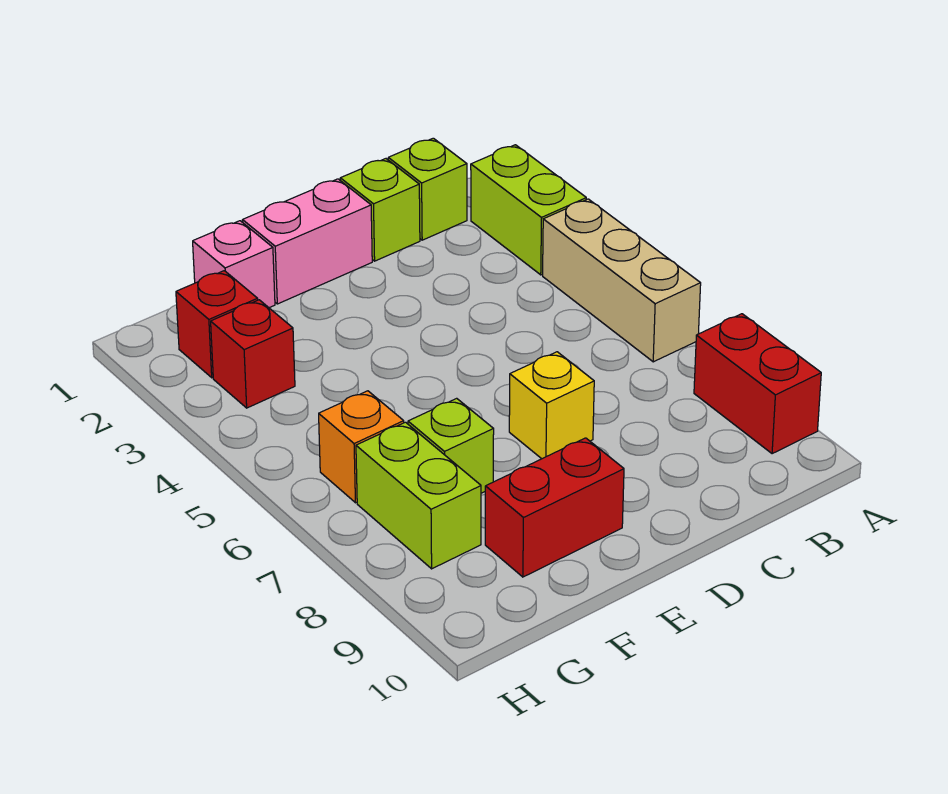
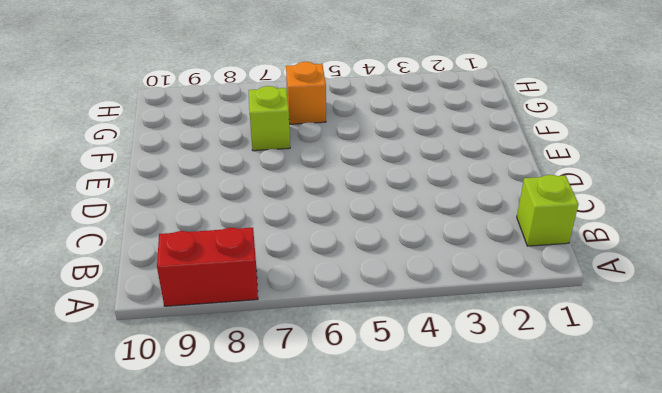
none -> lime brick A2:A3 level 1
none -> tan brick A4:A6 level 1
none -> lime brick C1 level 1

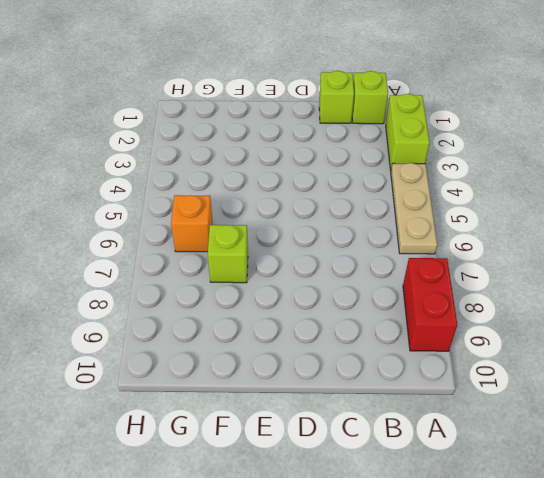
tan plate A4:A6 level 1 -> tan brick A4:A6 level 1
none -> pink brick D1:E1 level 1
none -> yellow brick D7 level 1
none -> red brick E9:F9 level 1

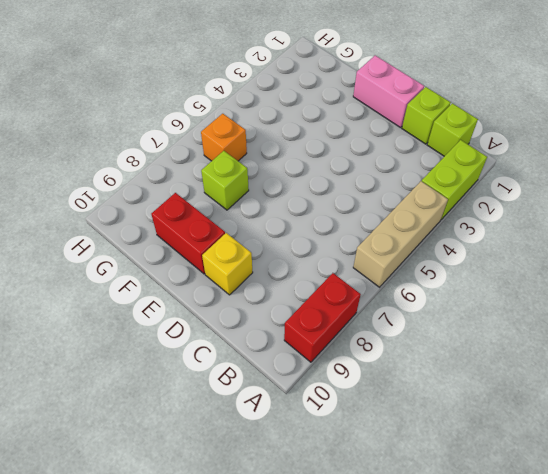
yellow brick D9 level 1 -> yellow brick D7 level 1
none -> pink brick F1 level 1
none -> red brick G2 level 1
none -> red brick G3 level 1

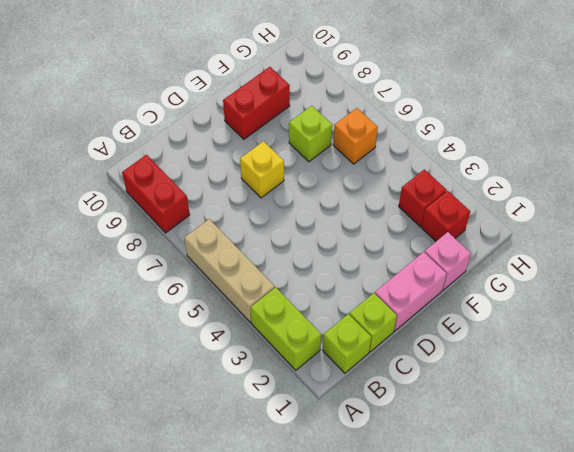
none -> lime brick G7:G8 level 1

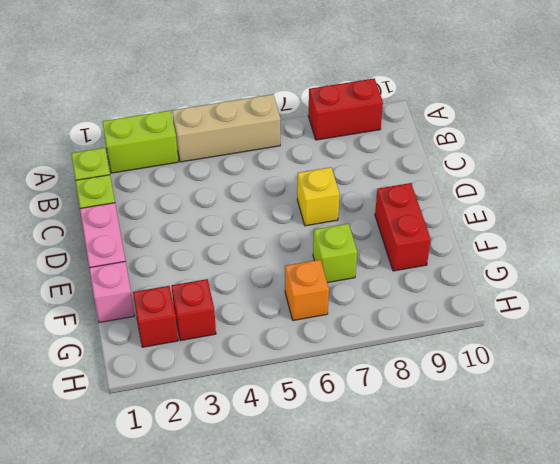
none -> lime brick G7:G8 level 1

